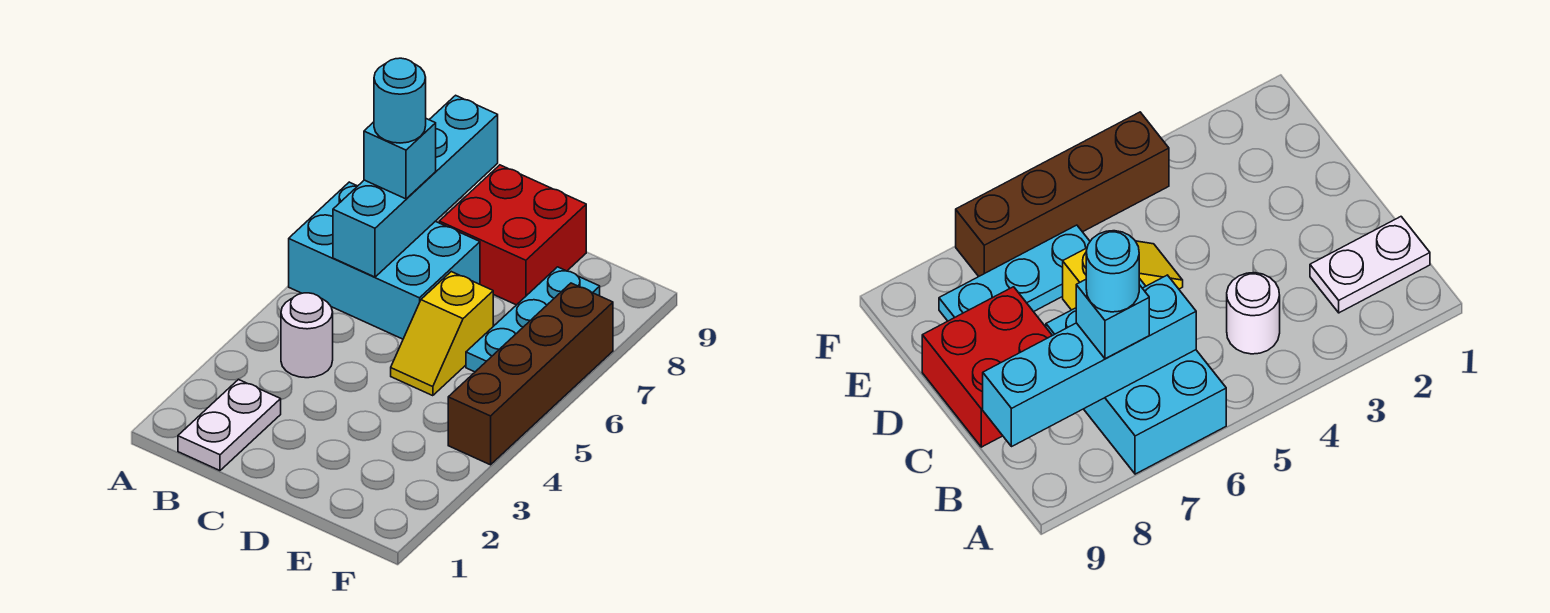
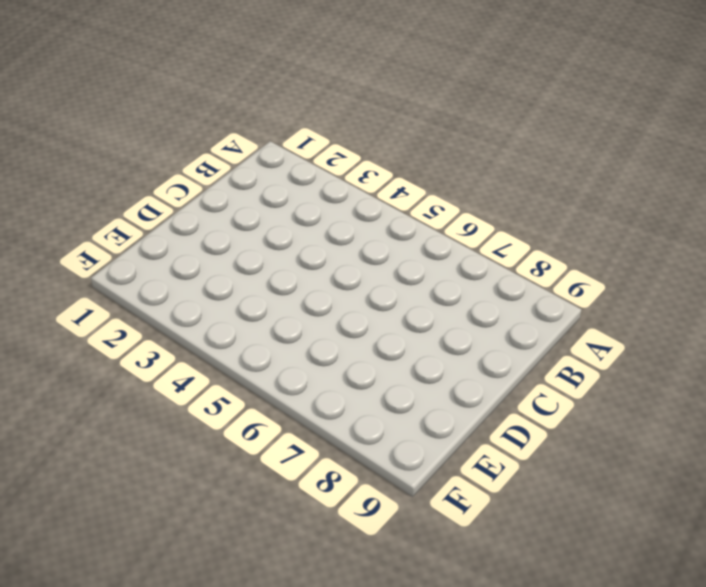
none -> cyan brick A6:C7 level 1
none -> white plate B1:B2 level 1

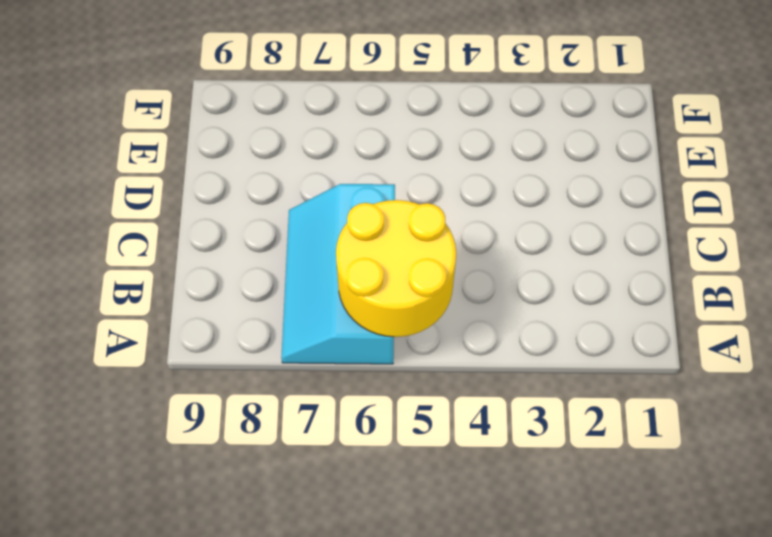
yellow round brick A5:B6 level 2 -> cyan brick B6:B9 level 2
cyan slope A6:C7 level 1 top 6 -> cyan brick A6:C7 level 1
none -> white plate B1:B2 level 1
none -> white round brick B4 level 1

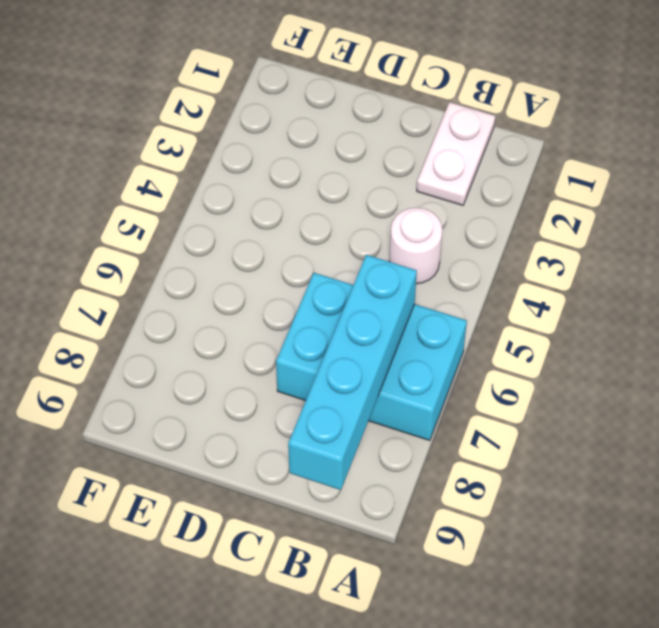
none -> red brick C8:D9 level 1
none -> yellow slope D5:D6 level 1 top 6

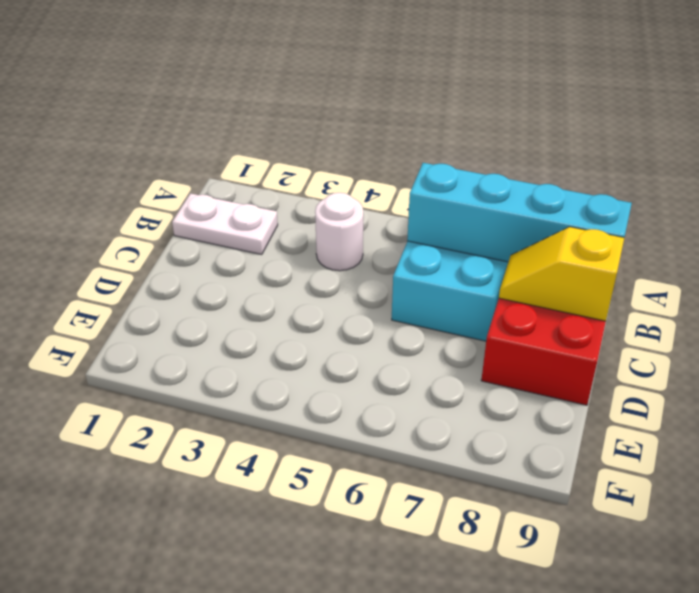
yellow slope C8:C9 level 2 top 9 -> yellow slope D5:D6 level 1 top 6
none -> cyan plate E6:E8 level 1
none -> brown brick F4:F7 level 1

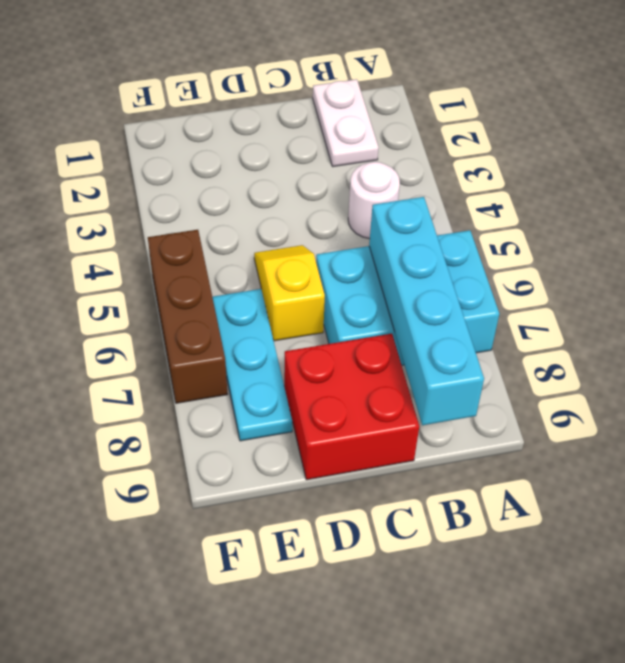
brown brick F5:F7 level 1 -> brown brick F4:F7 level 1
none -> cyan brick B7 level 3
none -> cyan round brick B7 level 4

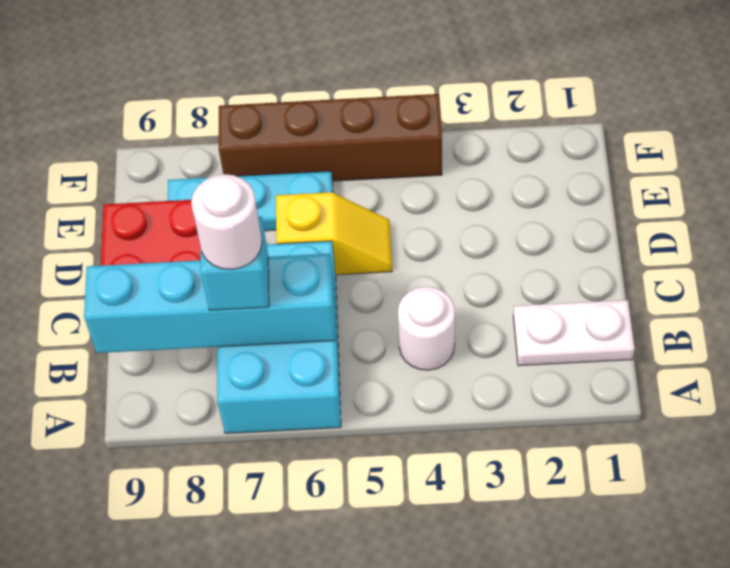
white round brick B7 level 4 -> cyan round brick B7 level 4

